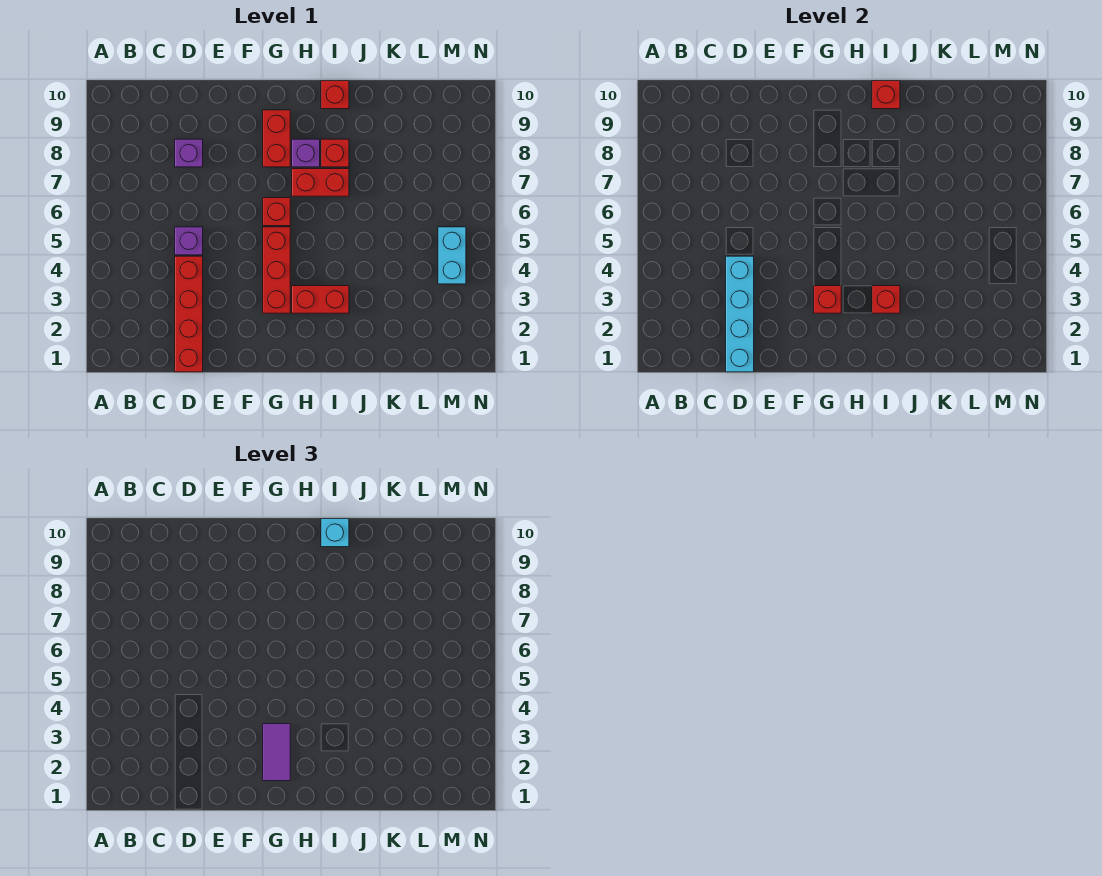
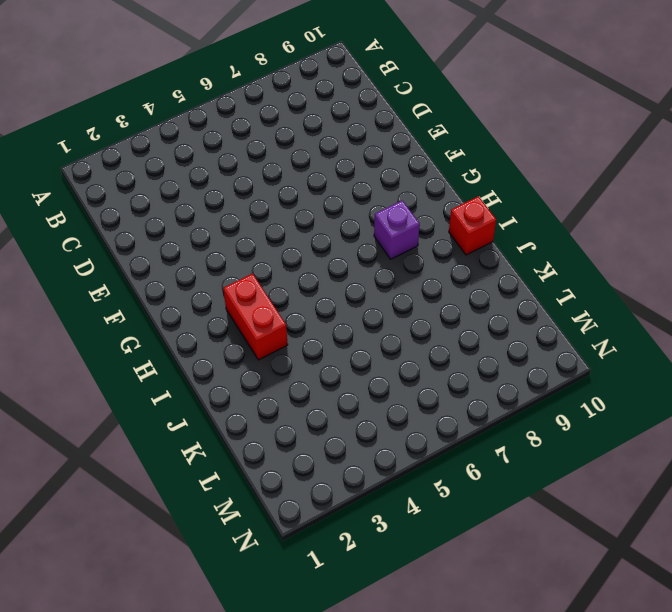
none -> red brick D1:D4 level 1
none -> purple brick D5 level 1
none -> purple brick D8 level 1

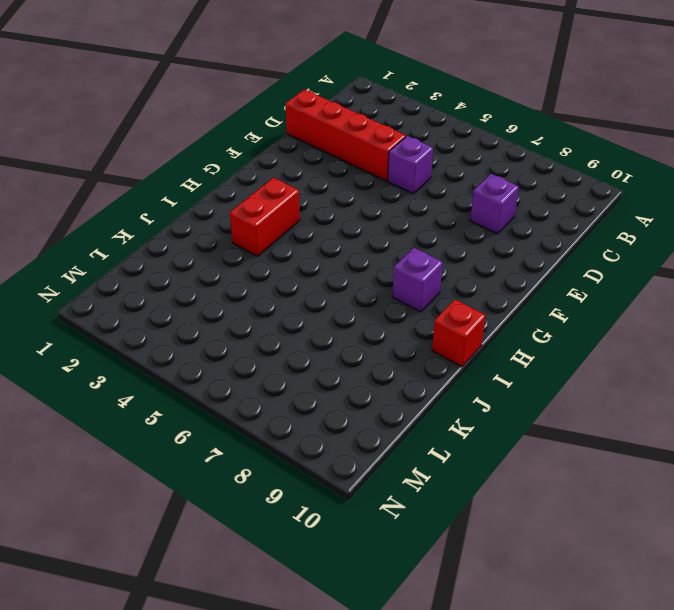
none -> red brick G3:G5 level 1
none -> red brick G6 level 1
none -> red brick G8:G9 level 1

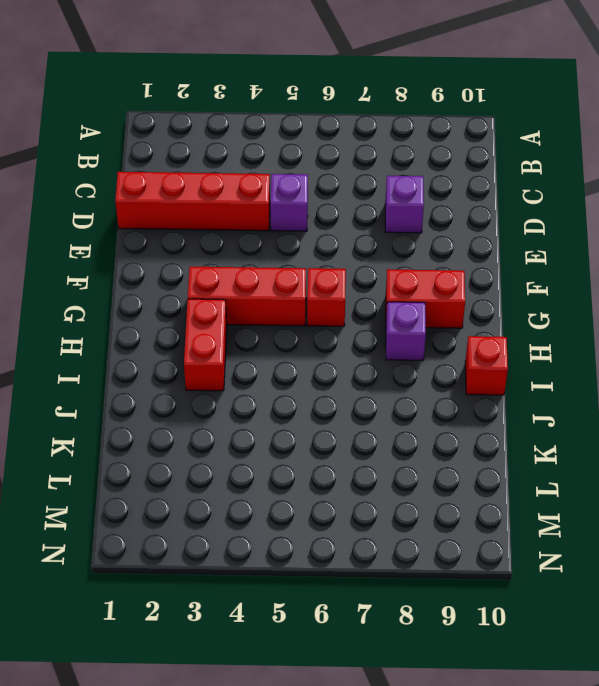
none -> red brick H7:I7 level 1
none -> red brick I8 level 1
none -> cyan brick M4:M5 level 1

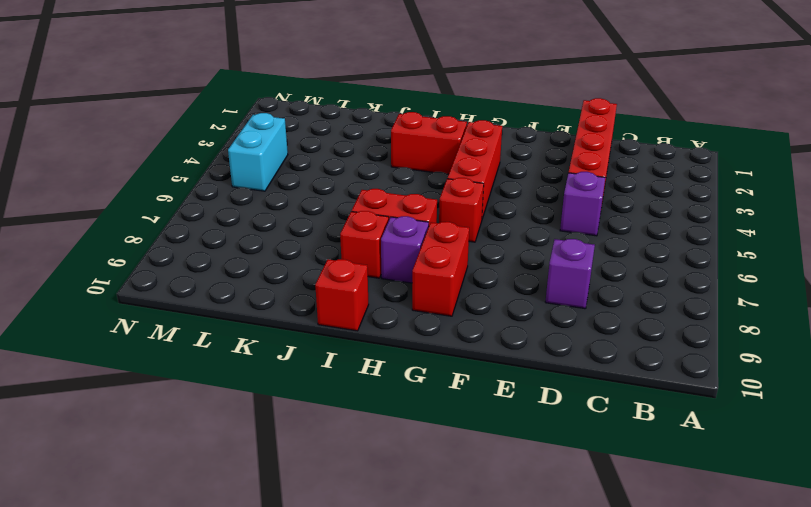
none -> cyan brick D1:D4 level 2
none -> red brick G3 level 2
none -> red brick I3 level 2

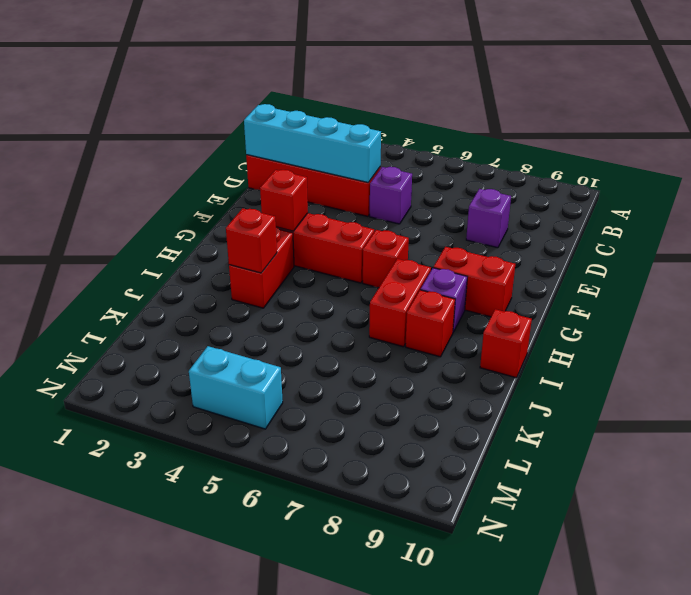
none -> red brick I10 level 2
none -> purple tile G2:G3 level 3
none -> cyan brick I10 level 3

